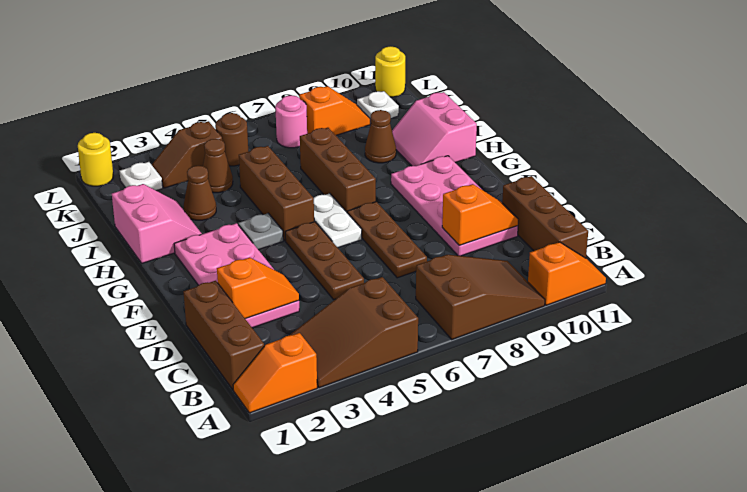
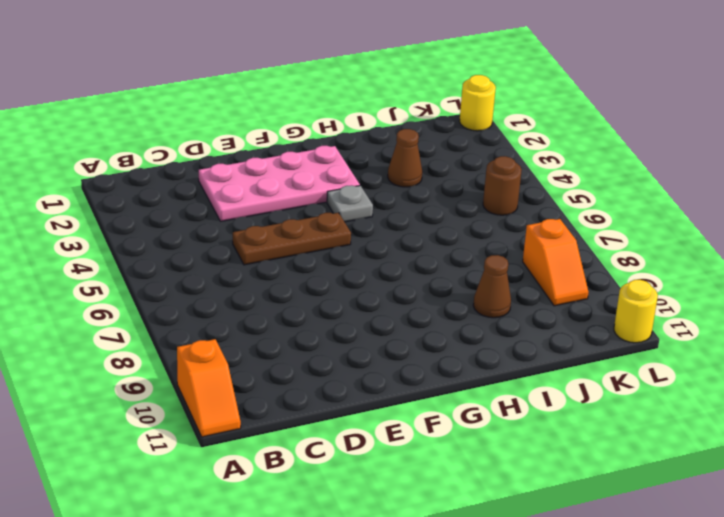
none -> orange slope A1:A2 level 1 top 2
none -> brown slope A3:B5 level 1 top 5
none -> brown slope A7:B9 level 1 top 7

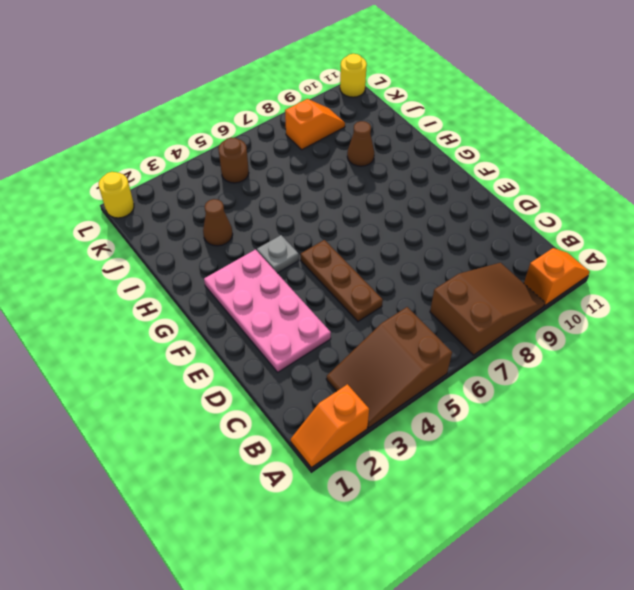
none -> brown brick B1:D1 level 1
none -> brown brick B11:D11 level 1
none -> brown plate D7:F7 level 1

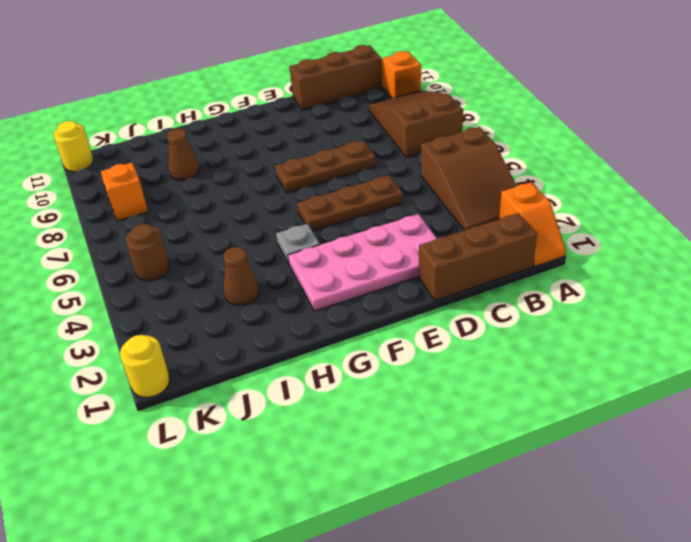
none -> pink plate D9:G10 level 1
none -> white plate F6:G6 level 1
none -> brown brick G5:I5 level 1

